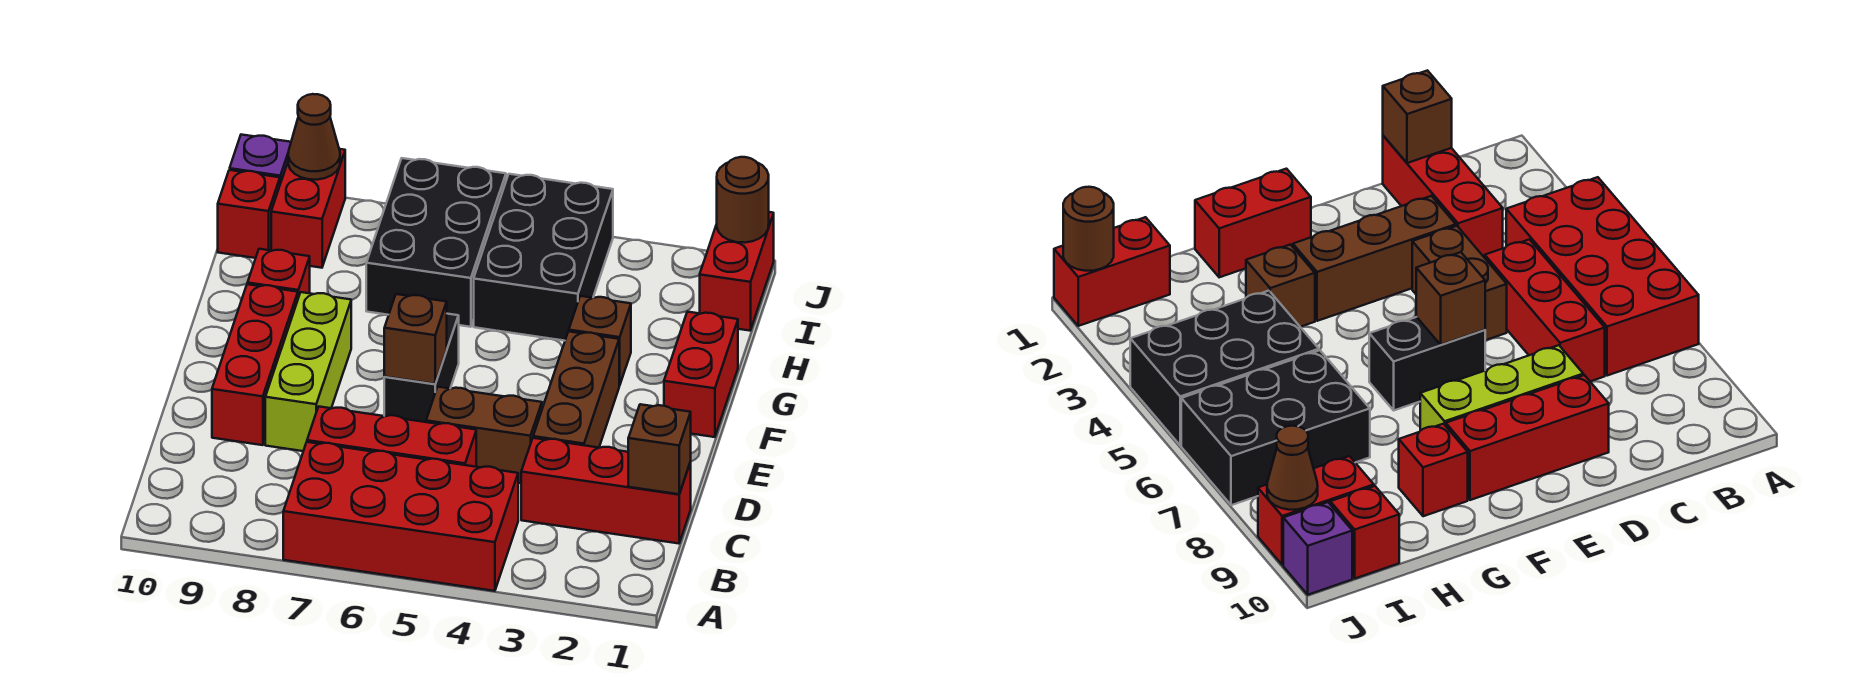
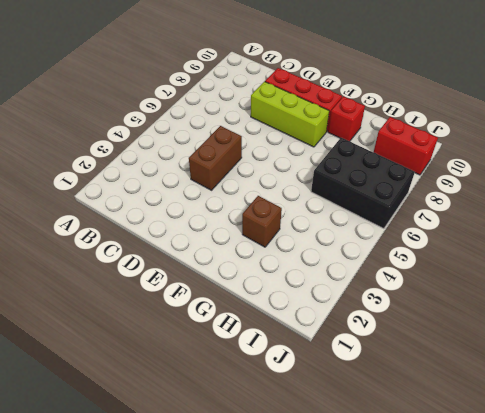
none -> red brick A4:B7 level 1
none -> red brick C1:C3 level 1
none -> red brick C5:C7 level 1

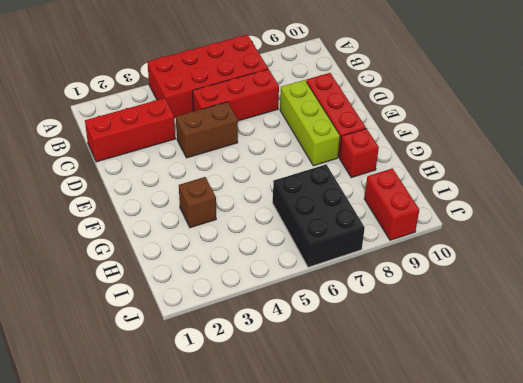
none -> brown brick D3:F3 level 1
none -> black brick E6:F6 level 1
none -> red brick F1:G1 level 1

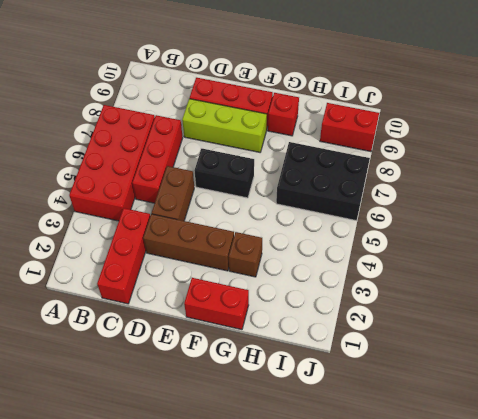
none -> black brick H4:J5 level 1
none -> red brick I1:J1 level 1
none -> red brick I10 level 1

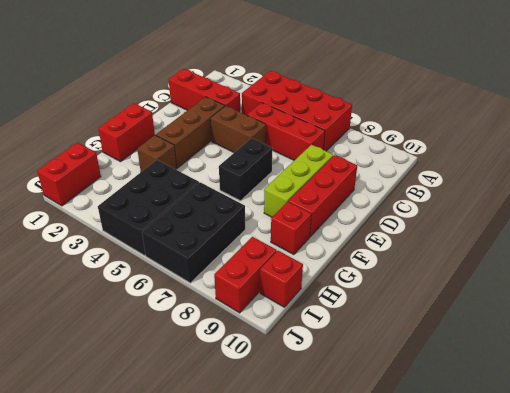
none -> purple brick J10 level 1
none -> brown brick C1 level 2
none -> brown brick E6 level 2

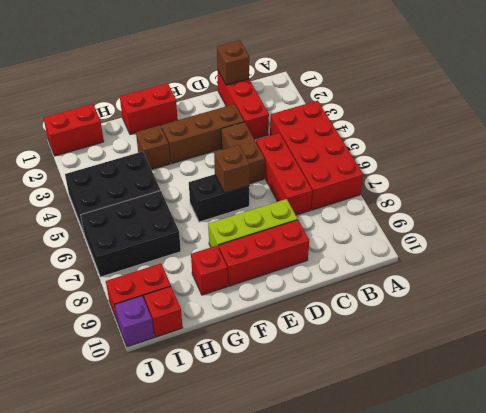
none -> brown round brick J1 level 2
none -> brown cone J9 level 2

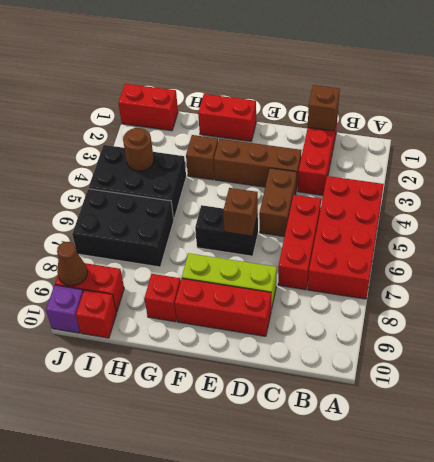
brown round brick I4 level 2 -> brown round brick J1 level 2

